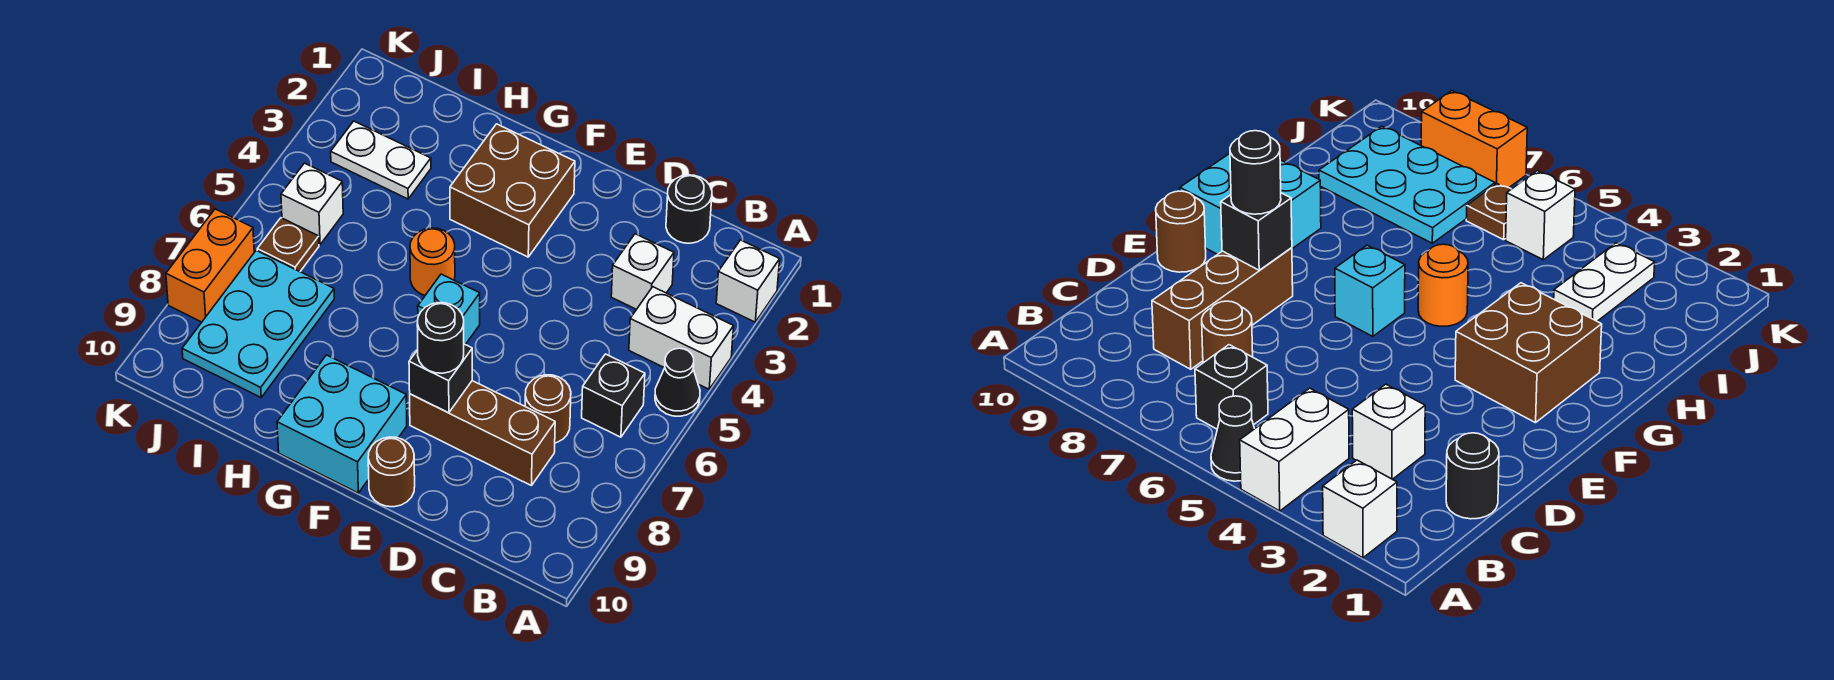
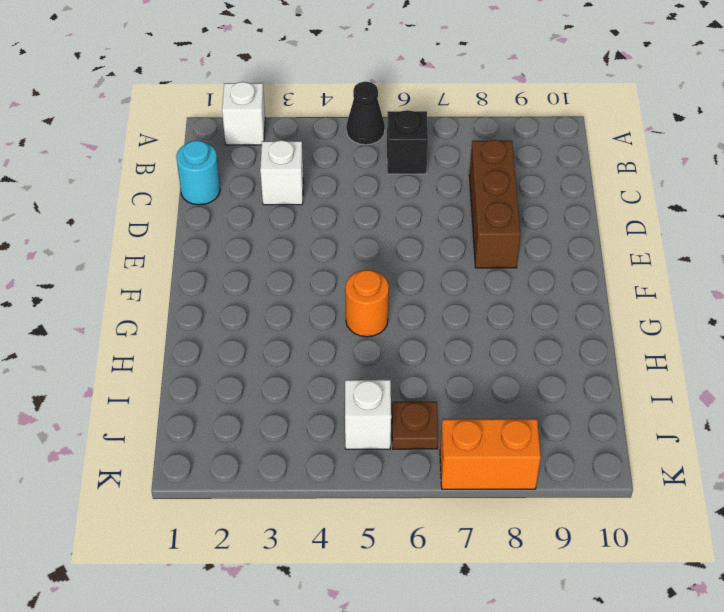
cyan round brick C1 level 1 -> black round brick C1 level 1
none -> white brick A4:B4 level 1
none -> brown round brick C7 level 1
none -> brown round brick E10 level 1

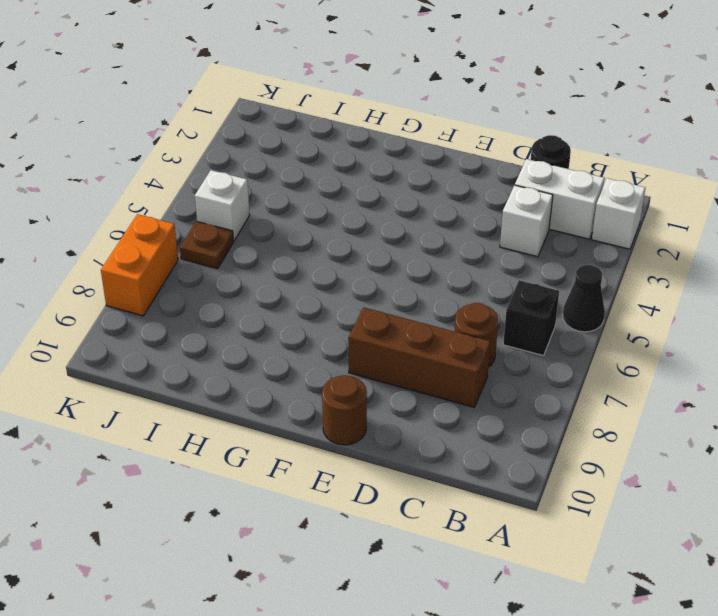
white brick B2:C2 level 1 -> white brick A4:B4 level 1
none -> brown brick F2:G3 level 1
none -> cyan brick F6 level 1
none -> cyan brick F9:G10 level 1

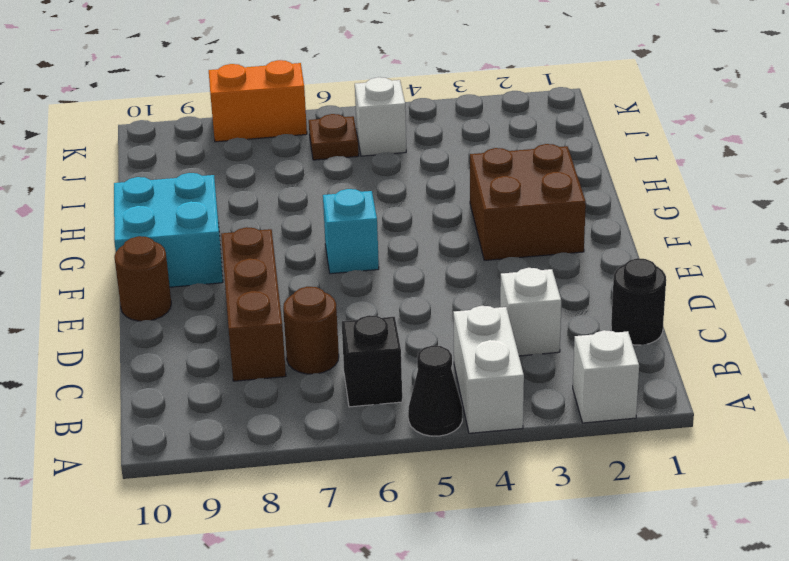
none -> orange round brick G5 level 1
none -> white plate I3:J3 level 1
none -> cyan plate I7:J9 level 1

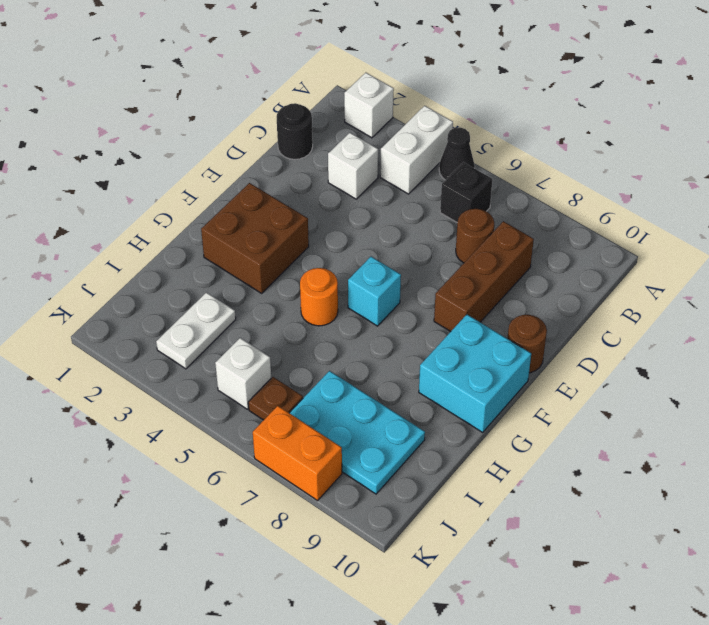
none -> black brick E8 level 2
none -> black round brick E8 level 3

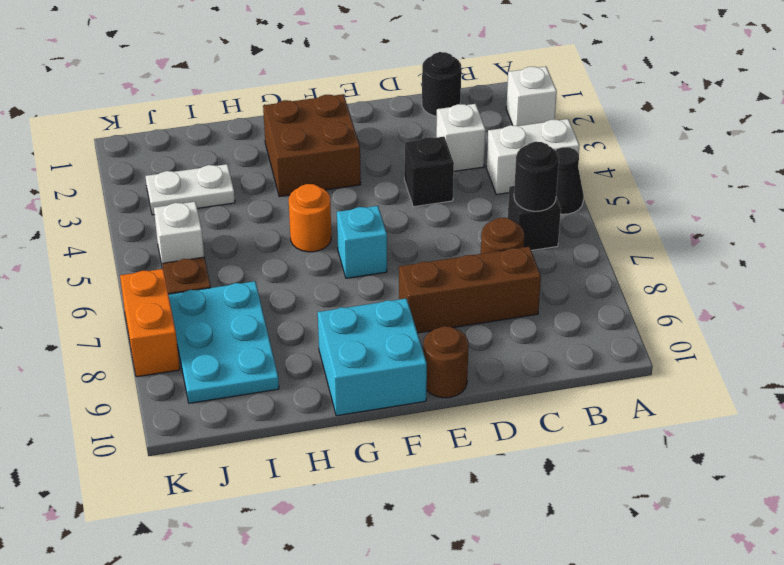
black round brick B6 level 2 -> black round brick E8 level 3
black brick D4 level 1 -> black brick E8 level 2

